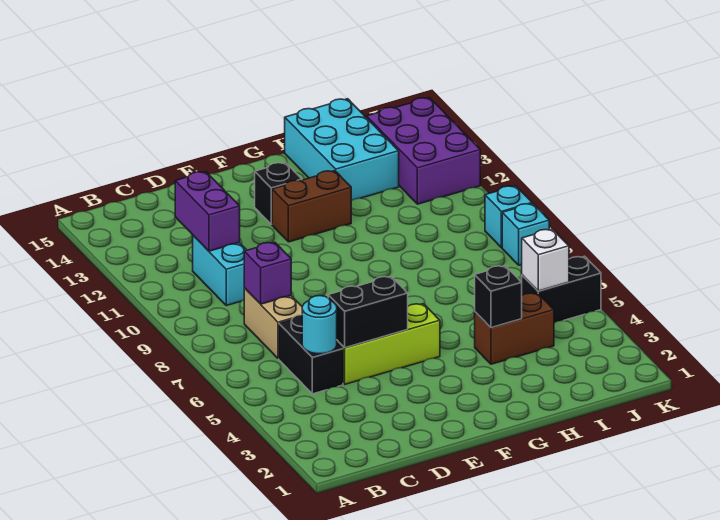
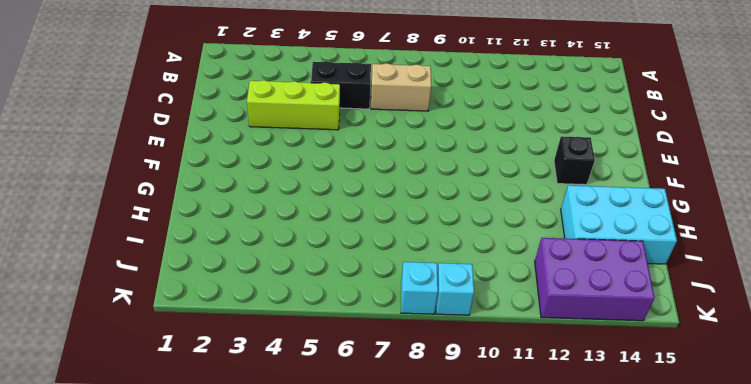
lime brick D3:D5 level 1 -> lime brick D5:F5 level 1
none -> cyan brick C10:C11 level 1
none -> brown brick F12:G12 level 1
none -> brown brick H4:I4 level 1

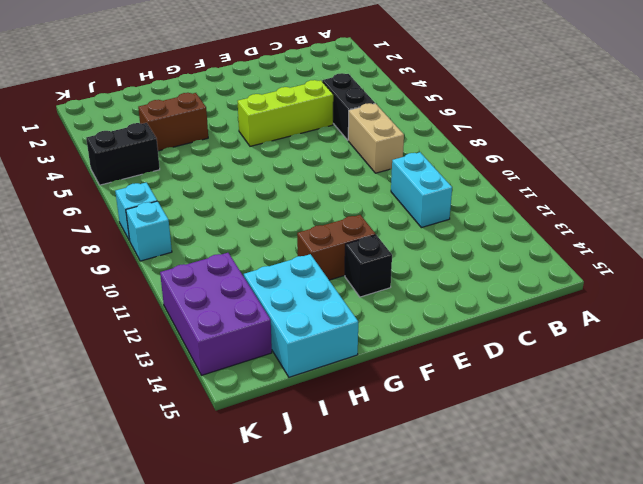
none -> cyan round brick C5 level 2
none -> purple brick C8 level 2
none -> purple brick C11:C12 level 2

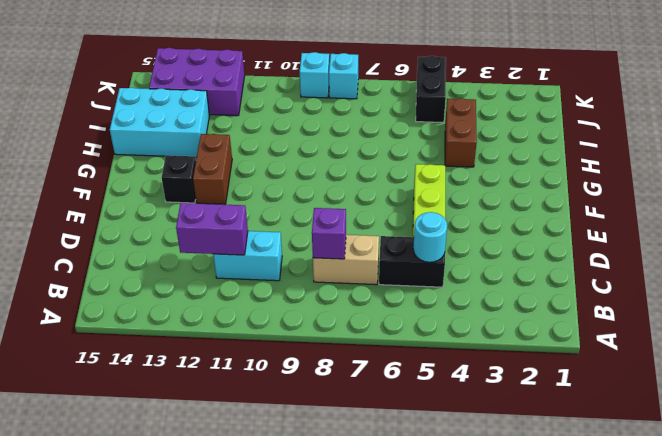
none -> black brick D5:E5 level 2
none -> black brick H4 level 2
none -> white brick J5 level 2

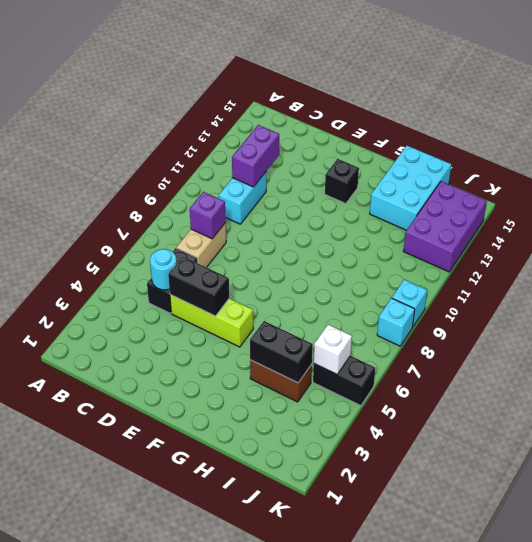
black brick H4:I4 level 2 -> black brick H4 level 2
none -> brown brick F12:G12 level 1

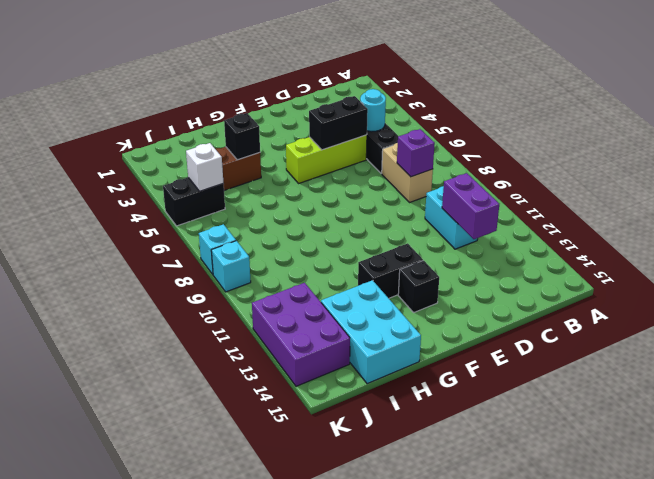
black brick F12:G12 level 1 -> brown brick F12:G12 level 1

